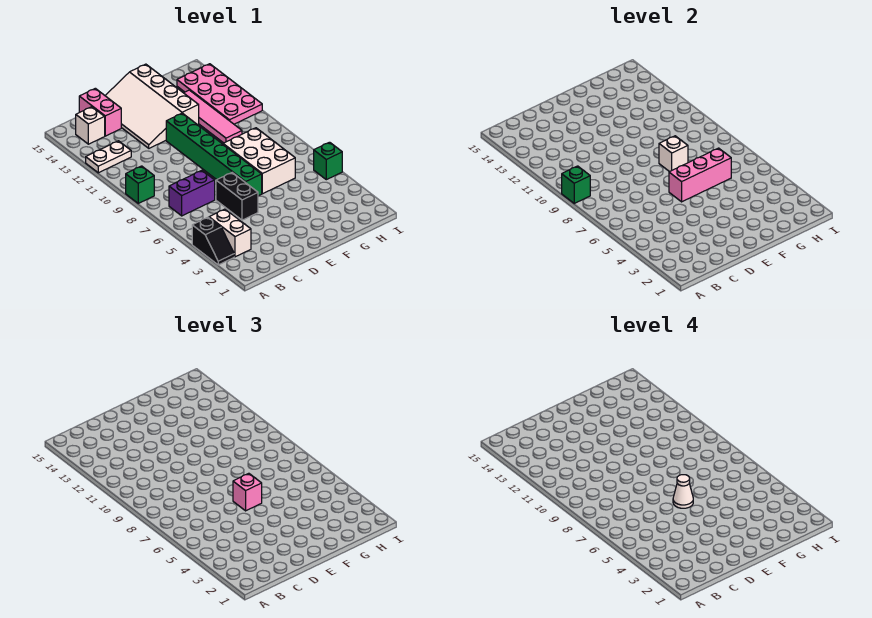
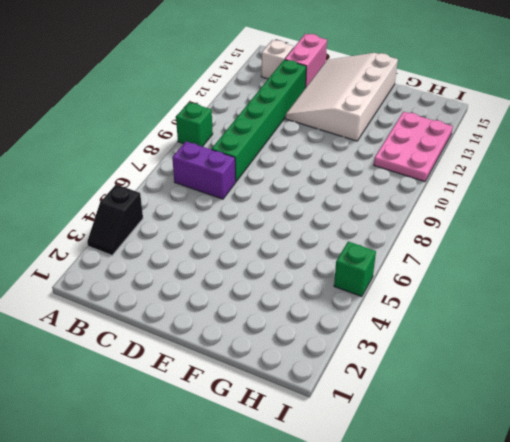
green brick C8:C13 level 1 -> green brick E6:E11 level 1
pink plate H11:I13 level 1 -> pink plate H11:I14 level 1
none -> white plate A12:B12 level 1
none -> white brick B3:B4 level 1
none -> black brick D5:D6 level 1

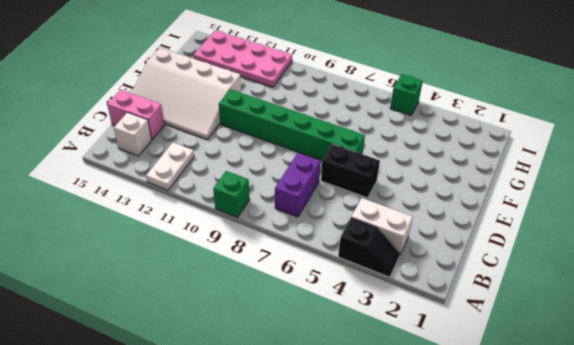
none -> white brick F6:G8 level 1
none -> pink tile G10:G13 level 1
none -> green brick A9 level 2

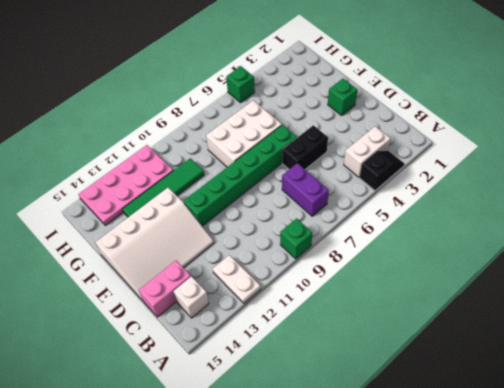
green brick E2 level 1 -> green brick A9 level 2
green tile G10:G13 level 1 -> pink tile G10:G13 level 1
none -> pink brick E6:G6 level 2
none -> white brick F8 level 2
none -> pink brick E6 level 3

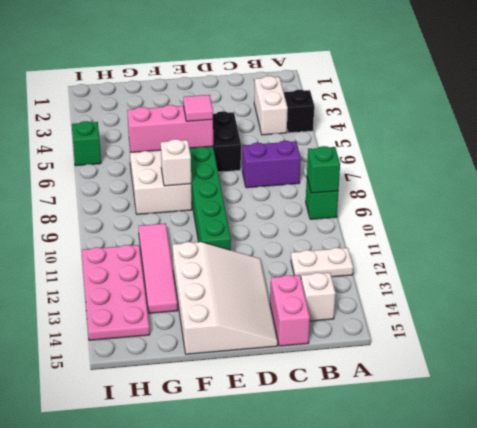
pink tile E6 level 3 -> pink brick E6 level 3
none -> white cone E6 level 4

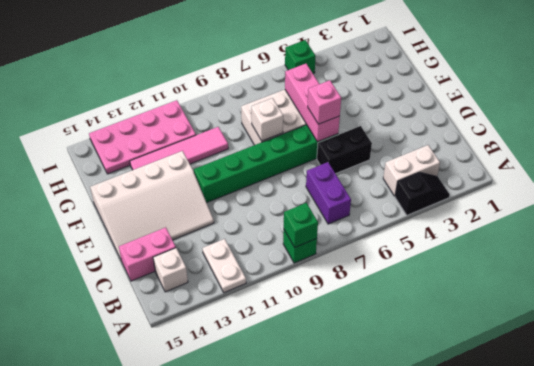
none -> white cone E6 level 4

